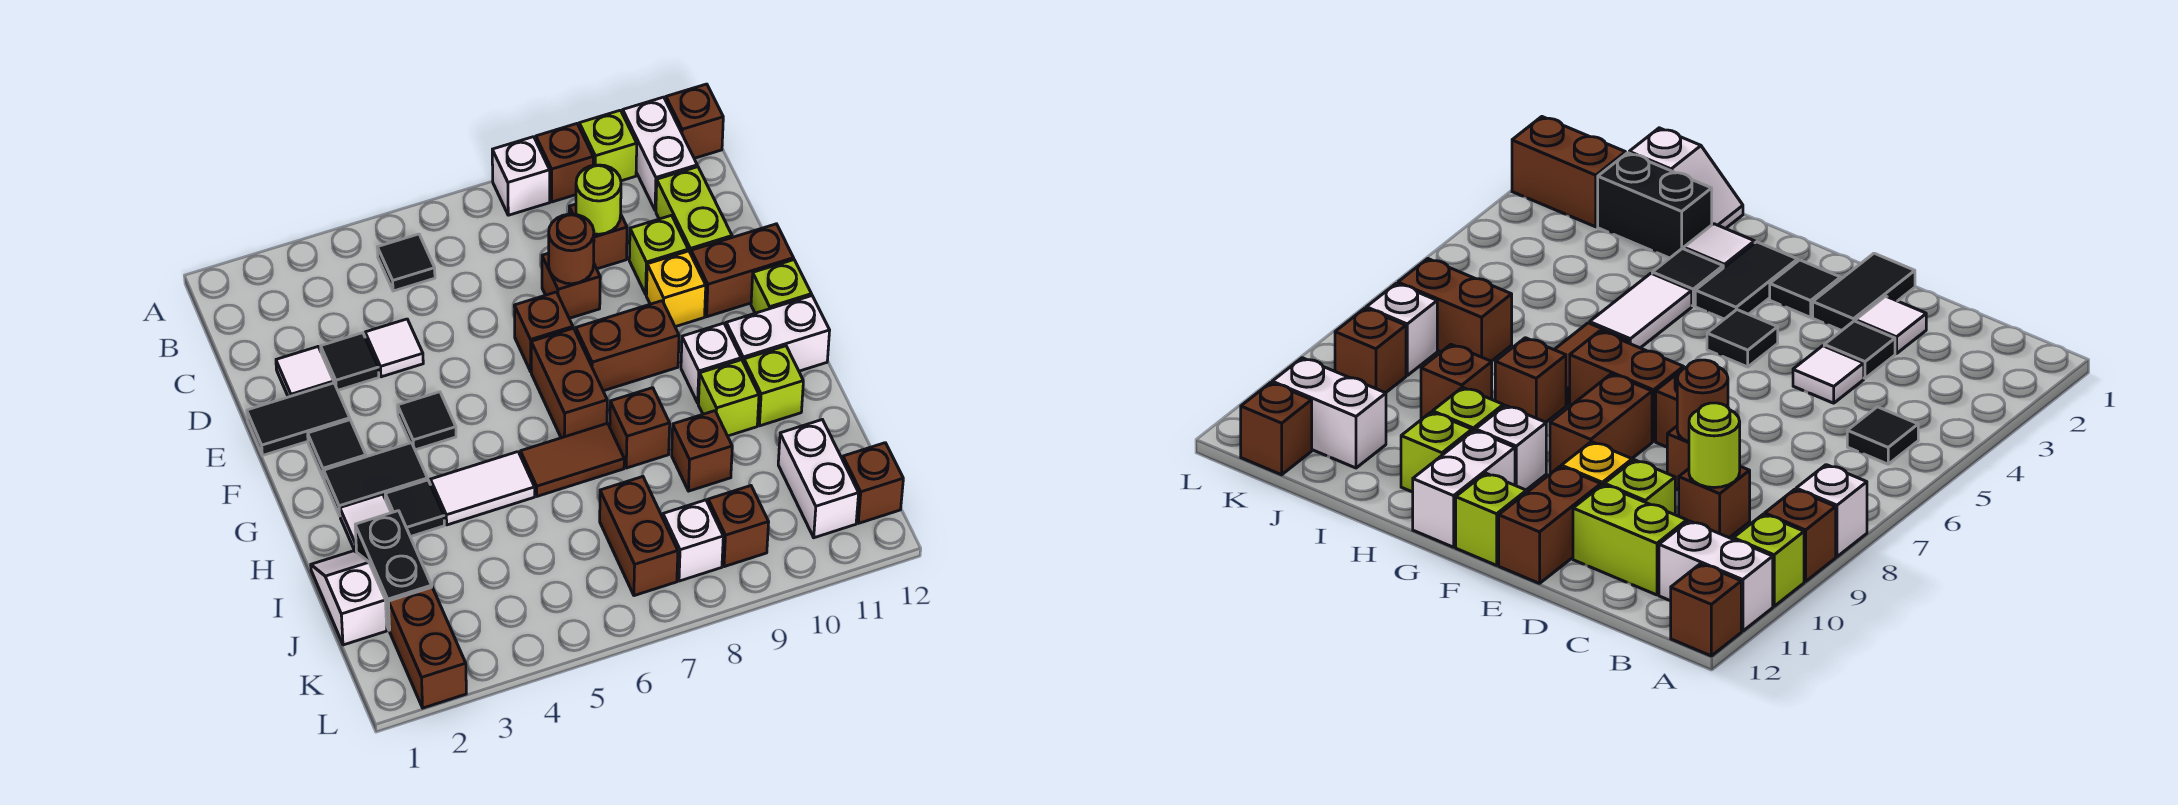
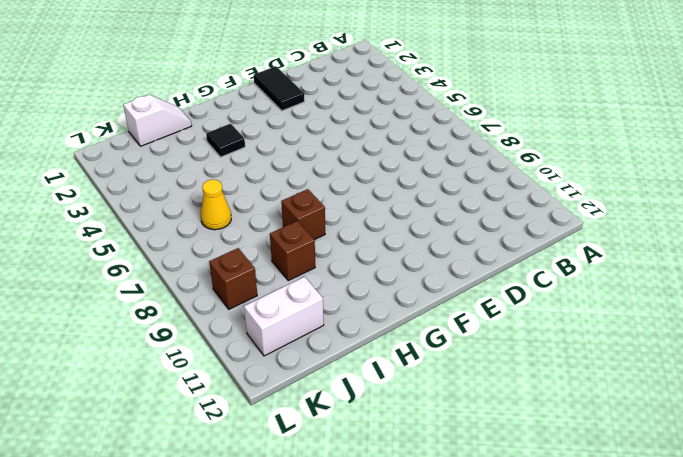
yellow cone J6 level 1 -> none
none -> white brick A8 level 1
none -> brown brick A9 level 1
none -> lime brick A10 level 1
none -> white brick A11:B11 level 1

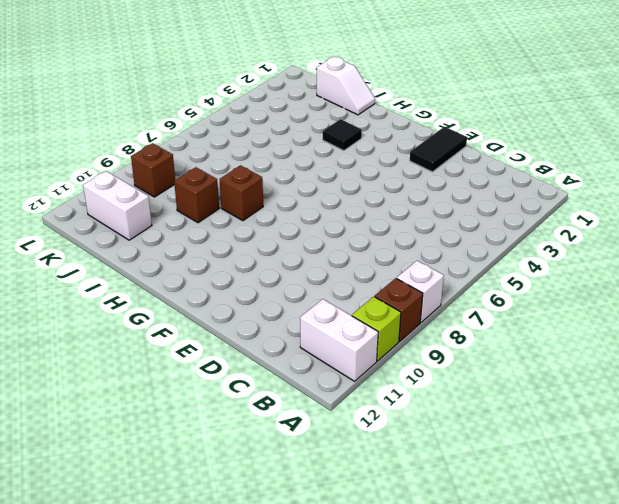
none -> brown brick A12 level 1
none -> black tile B5 level 1
none -> brown brick C9 level 1
none -> lime brick C11:D11 level 1

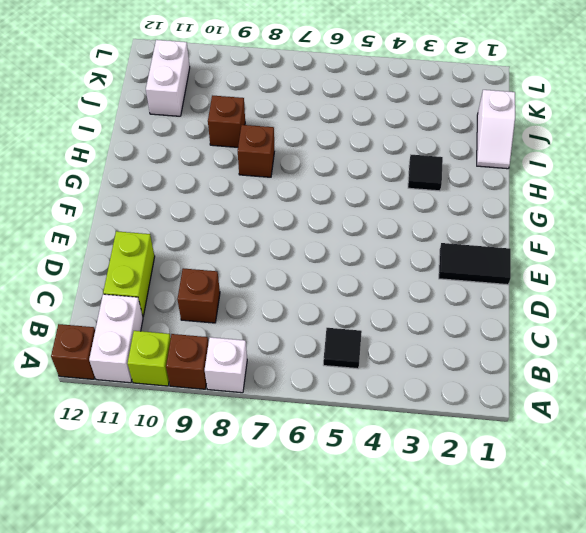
none -> white tile D2 level 1
none -> black tile D3 level 1
none -> white tile D4 level 1
none -> brown brick D8 level 1

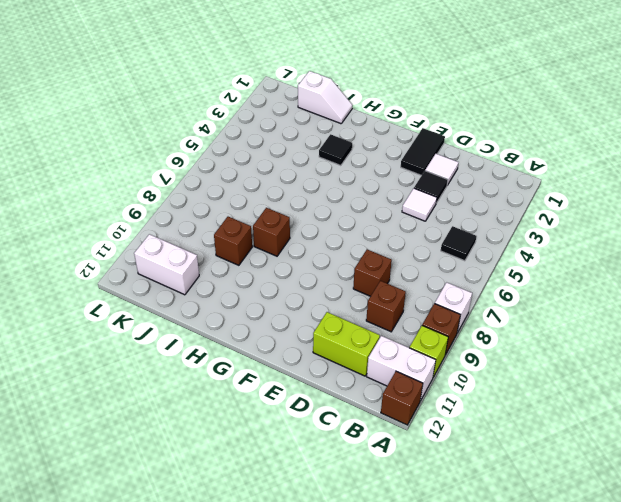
none -> lime brick D10 level 1
none -> brown brick E7 level 1
none -> yellow brick E10 level 1
none -> brown brick E11:E12 level 1

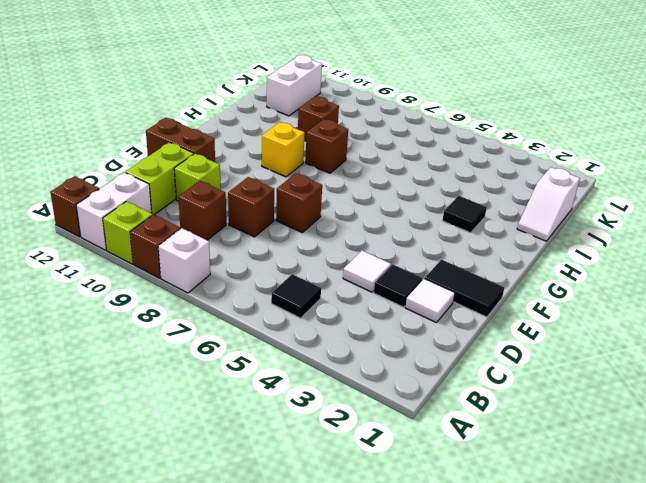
yellow brick G9 level 1 -> yellow brick E10 level 1
none -> black tile F2 level 1
none -> black tile F4 level 1
none -> brown brick F7:G7 level 1
none -> brown brick F8:F9 level 1

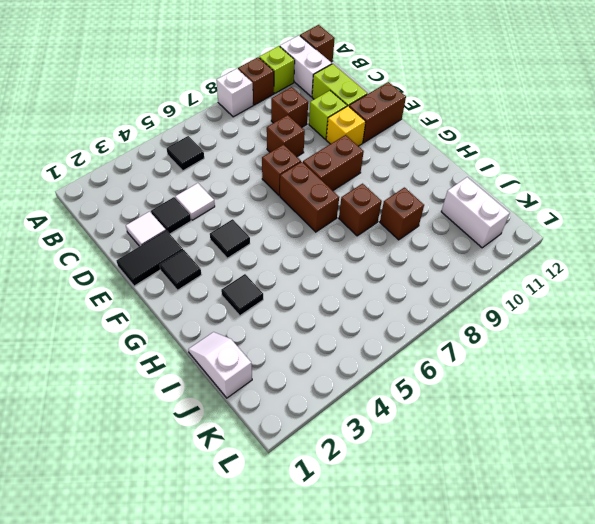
none -> lime brick F12 level 1
none -> black tile G2:G3 level 1
none -> white brick G10 level 1
none -> white brick G11:G12 level 1

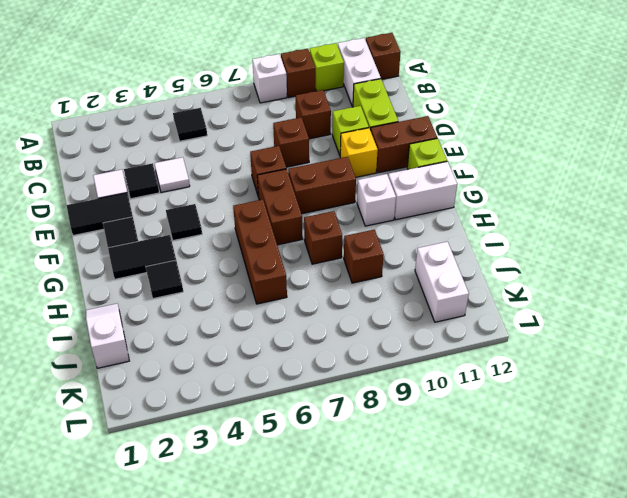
brown brick G6:I6 level 1 -> brown tile H6:H7 level 1
none -> white tile H2 level 1
none -> white tile H4:H5 level 1
none -> lime brick H10 level 1
none -> lime brick H11 level 1

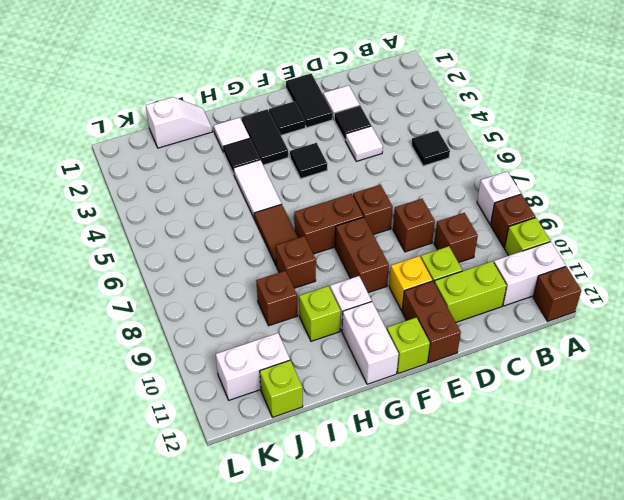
lime brick J12 level 1 -> lime brick H11 level 1
none -> black brick I2:J2 level 1
none -> brown brick J7:K7 level 1
none -> brown brick K2:L2 level 1
none -> white brick K8 level 1

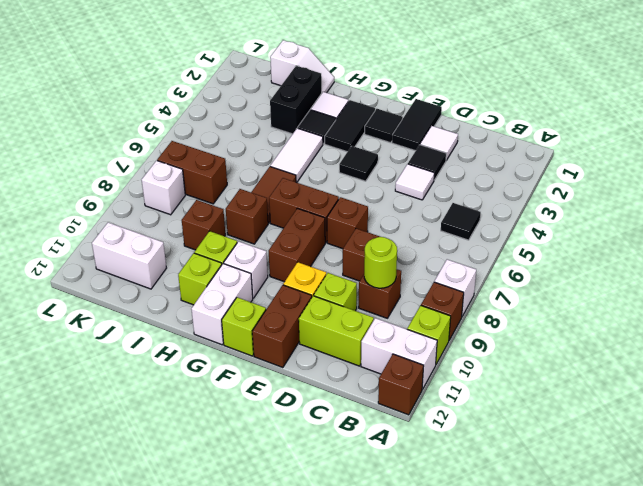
black brick I2:I3 level 1 -> black brick I2:J2 level 1
none -> brown brick K2:L2 level 1
none -> brown brick K9 level 1
none -> brown brick K12 level 1
none -> brown round brick D8 level 2

